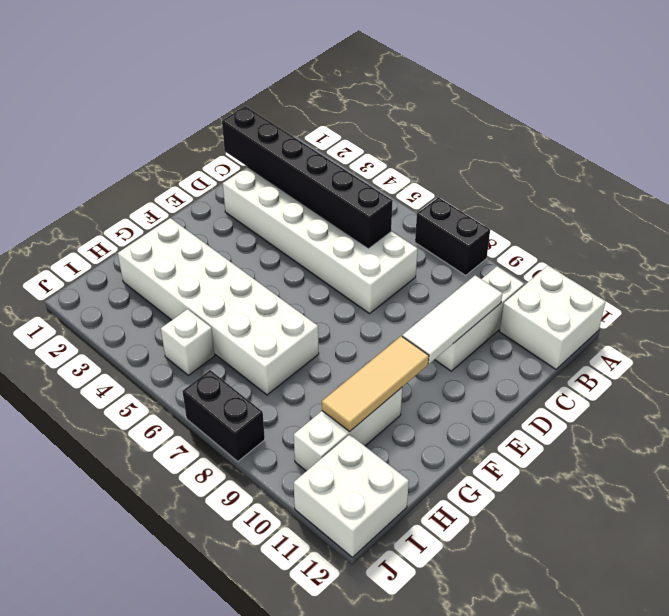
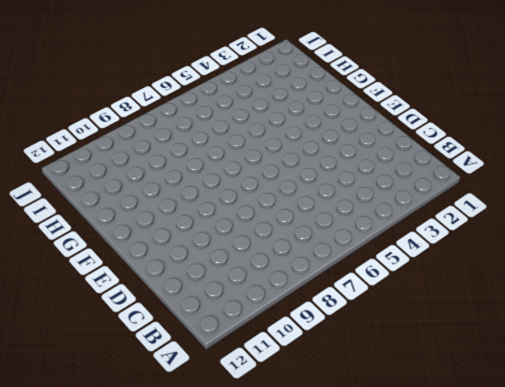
none -> black brick A7:A8 level 1
none -> white brick A11:B12 level 1
none -> white brick B10:D10 level 1

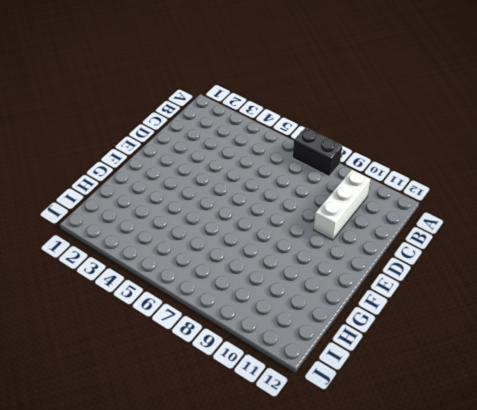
none -> white brick A11:B12 level 1
none -> white brick C2:D7 level 1
none -> white brick G2:H7 level 1

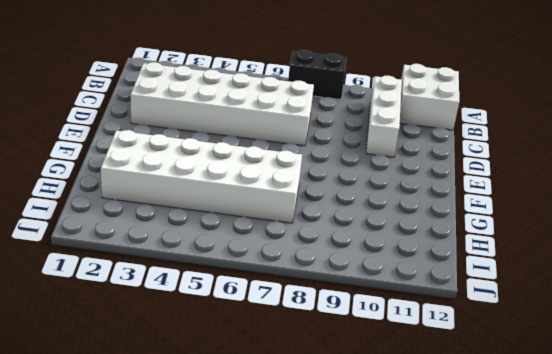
none -> white brick G10:I10 level 1
none -> white brick I5 level 1
none -> white brick I11:J12 level 1

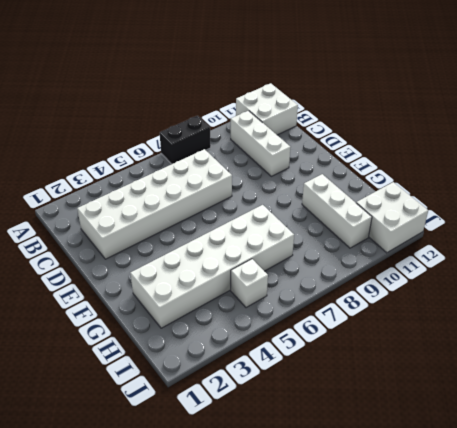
none -> black brick J7:J8 level 1
none -> black brick C1:C6 level 2
none -> white tile C10:E10 level 2

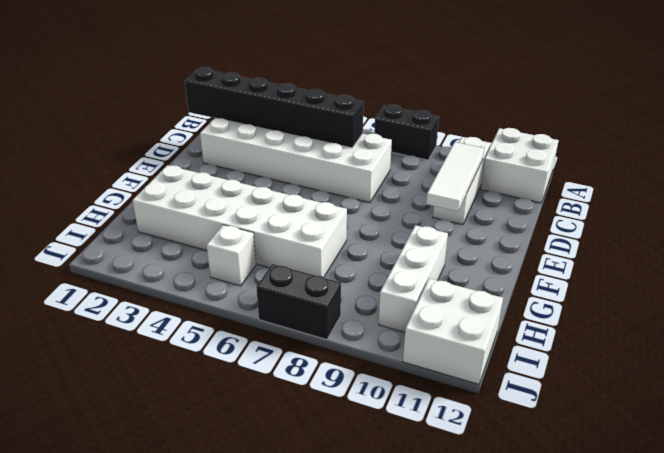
none -> tan tile F10:H10 level 2

